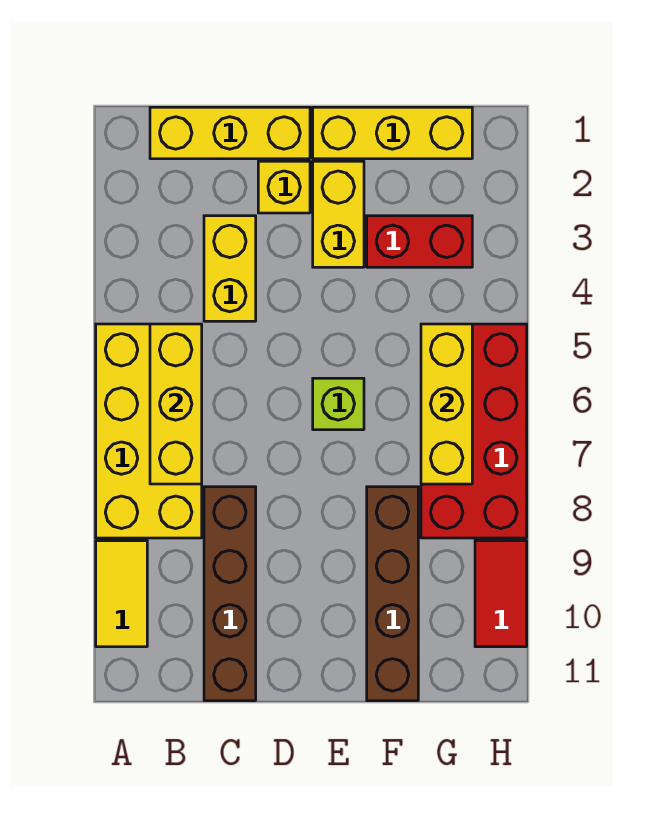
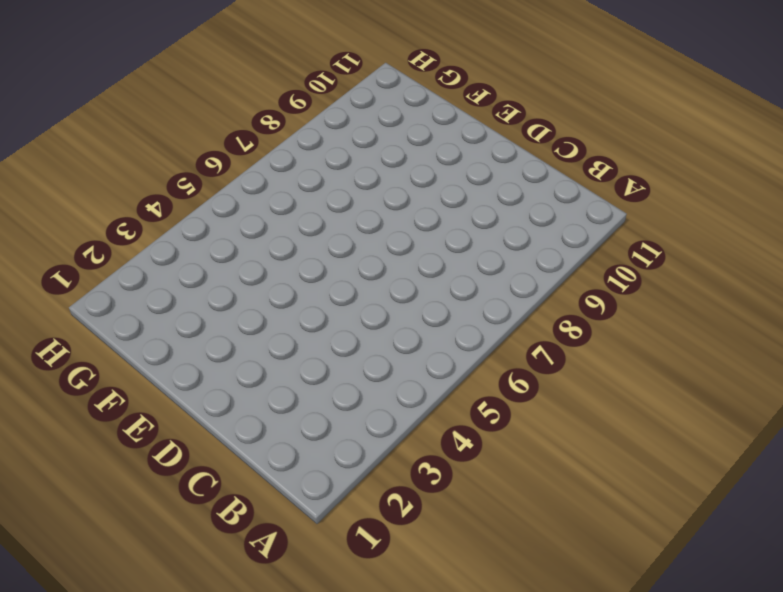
none -> yellow brick A5:B8 level 1
none -> yellow tile A9:A10 level 1
none -> yellow brick B1:D1 level 1

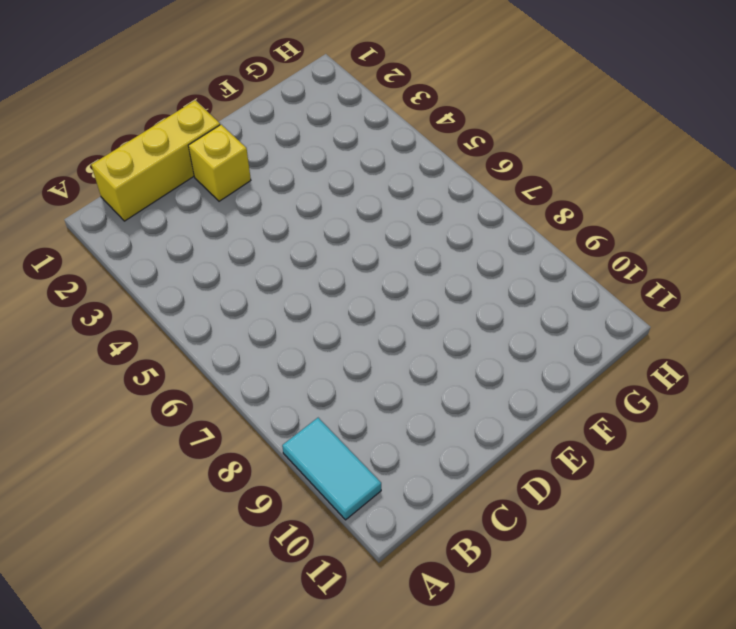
cyan tile A9:A10 level 1 -> yellow tile A9:A10 level 1
none -> yellow brick A5:B8 level 1
none -> yellow brick C3:C4 level 1
none -> brown brick C8:C11 level 1

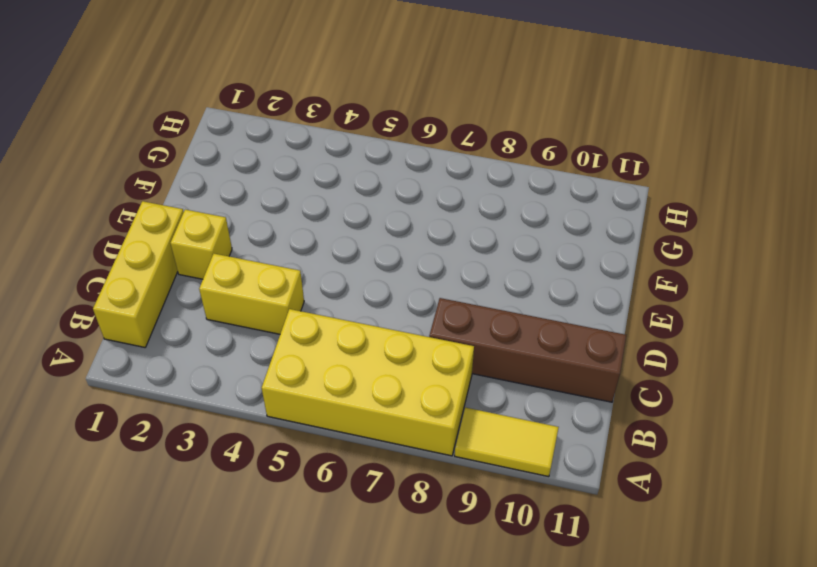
none -> yellow brick E1:G1 level 1
none -> yellow brick E2:E3 level 1
none -> lime brick E6 level 1

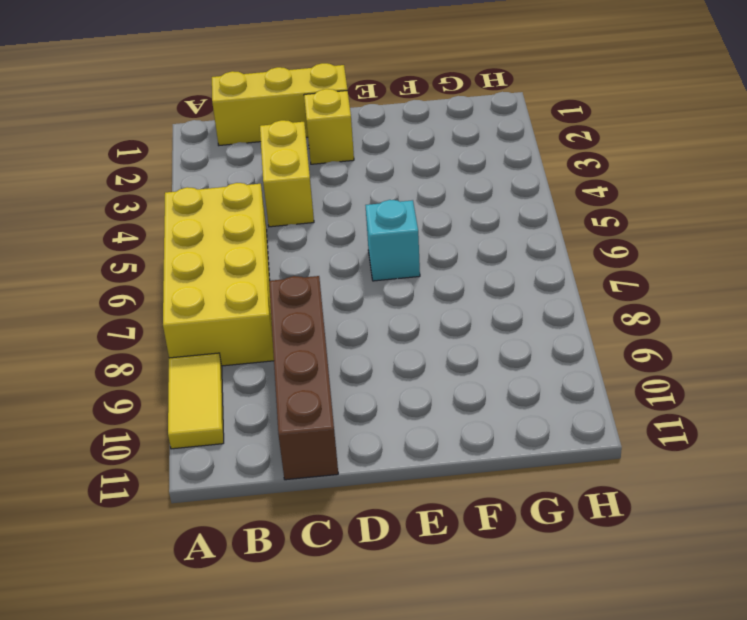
cyan brick E6 level 1 -> lime brick E6 level 1
none -> yellow brick E1:G1 level 1
none -> yellow brick E2:E3 level 1
none -> red brick F3:G3 level 1

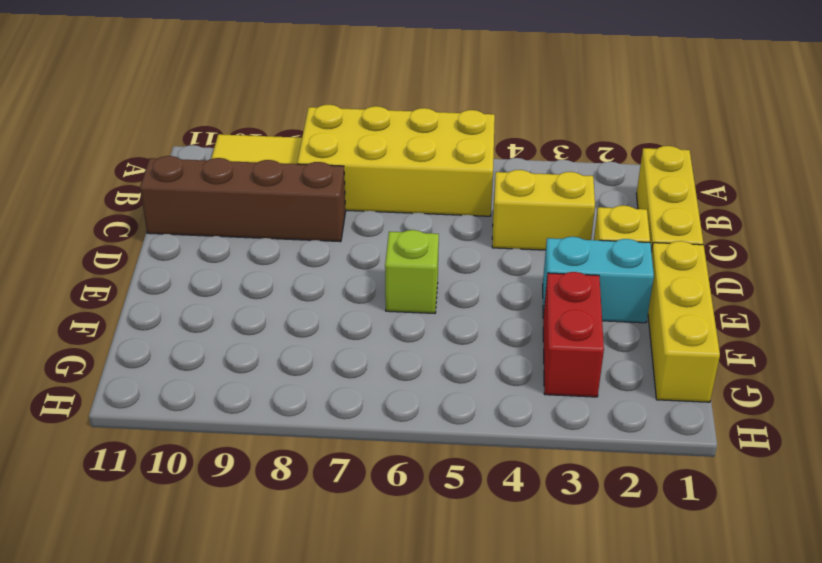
cyan brick E2:E3 level 1 -> yellow brick E2:E3 level 1
none -> brown brick F8:F11 level 1
none -> red brick G5:H8 level 1
none -> red tile H9:H10 level 1

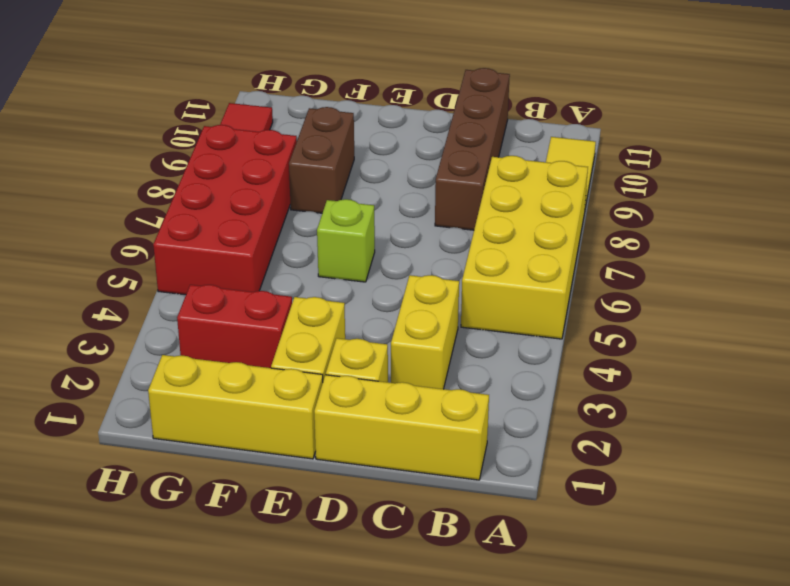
brown brick F8:F9 level 1 -> brown brick F8:F11 level 1
none -> yellow brick B5:B7 level 2
none -> yellow brick G5:G7 level 2

